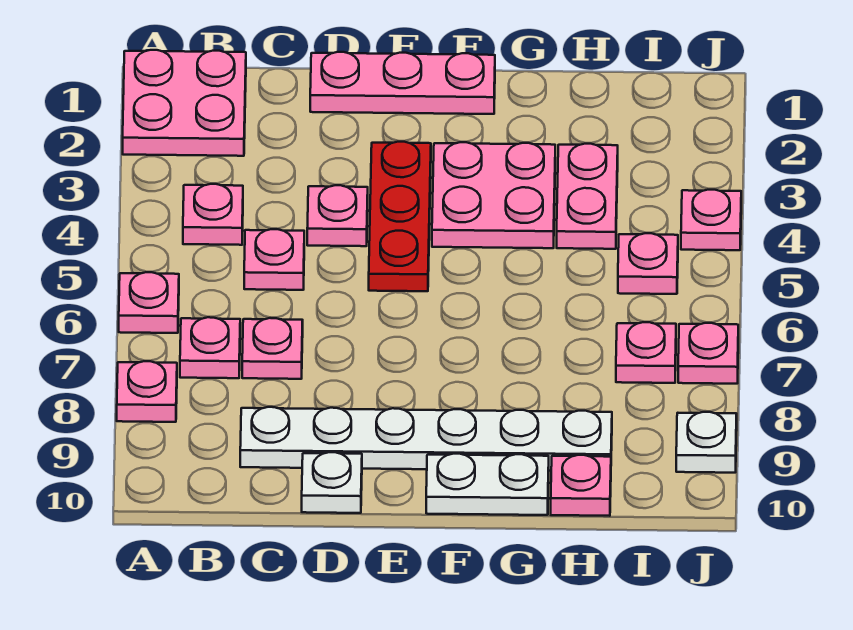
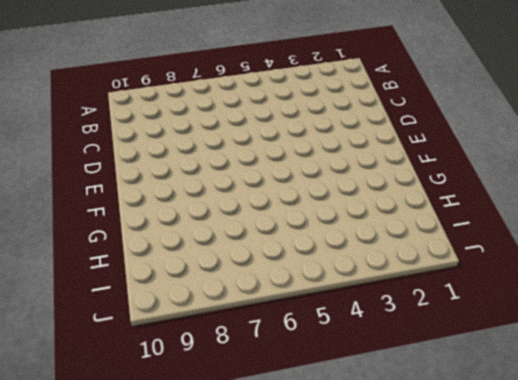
none -> pink plate A1:B2 level 1
none -> pink plate A6 level 1
none -> pink plate A8 level 1

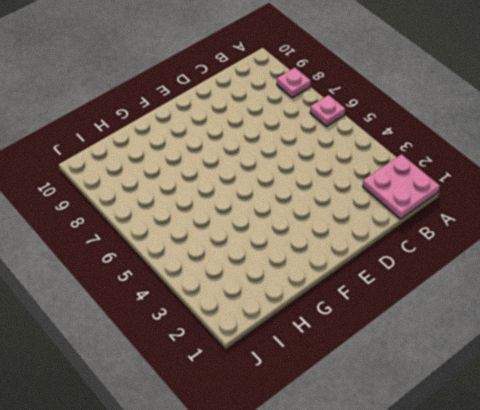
none -> pink plate B4 level 1
none -> pink plate B7 level 1
none -> pink plate C5 level 1

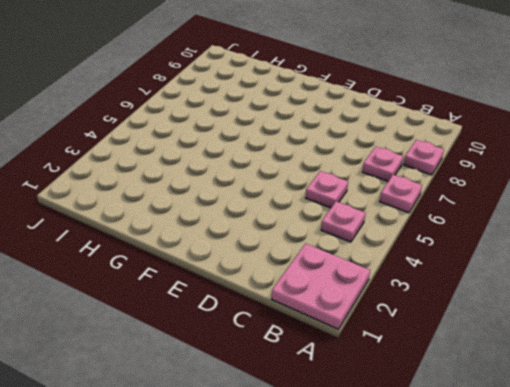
none -> pink plate C7 level 1
none -> white plate C9:H9 level 1
none -> pink plate D1:F1 level 1

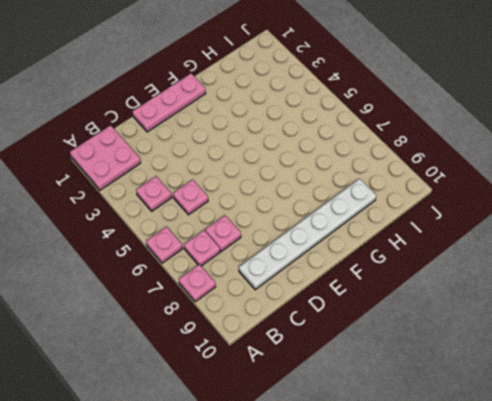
none -> pink plate D4 level 1
none -> white plate D10 level 1
none -> red plate E3:E5 level 1

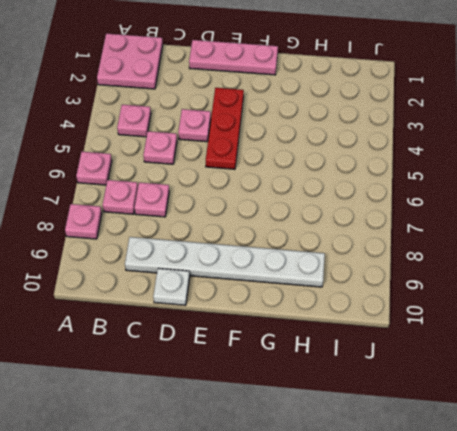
none -> pink plate F3:G4 level 1
none -> white plate F10:G10 level 1
none -> pink plate H3:H4 level 1

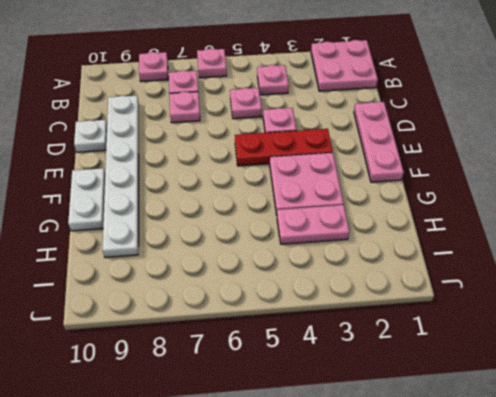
none -> pink plate H10 level 1
none -> pink plate I5 level 1
none -> pink plate I7 level 1

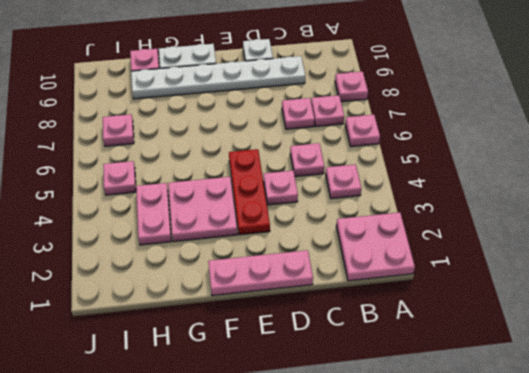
none -> pink plate J4 level 1
none -> pink plate J7 level 1
none -> white plate J9 level 1

